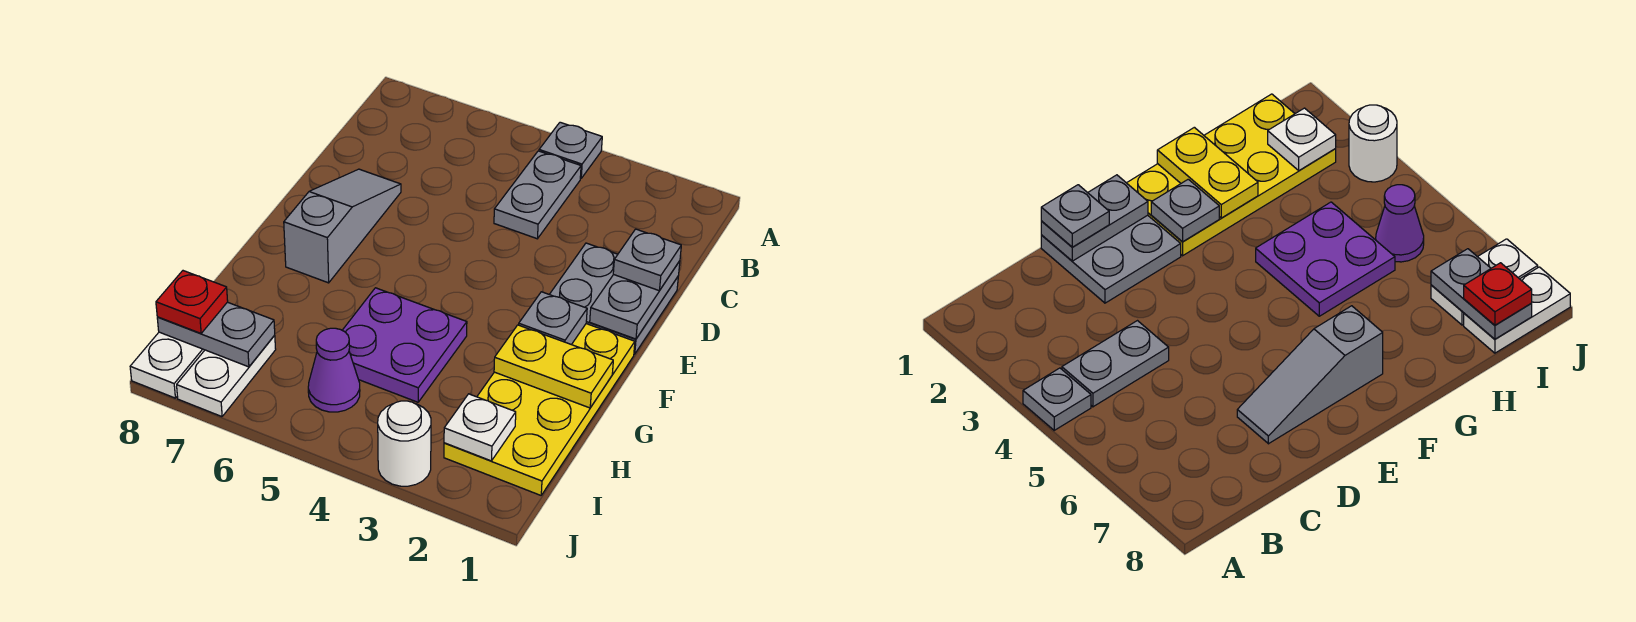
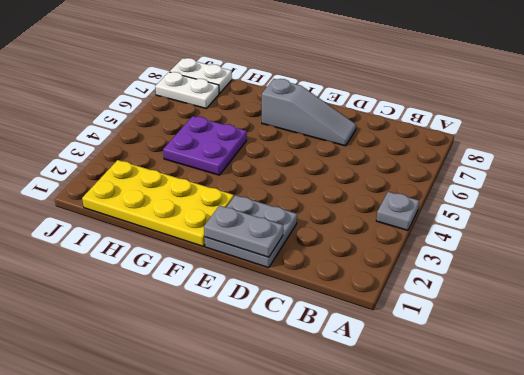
none -> grey plate B4:C4 level 1
none -> purple cone I5 level 1
none -> white round brick J3 level 1

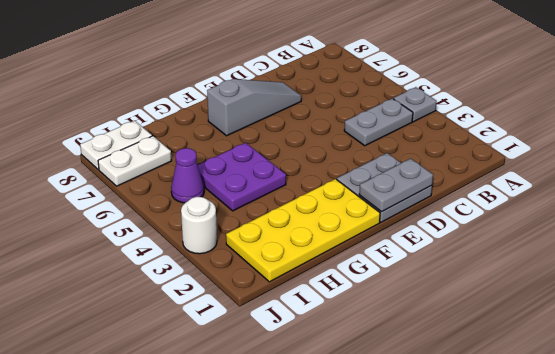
none -> grey plate F2 level 2
none -> yellow plate G1:G2 level 2
none -> white plate I2 level 2

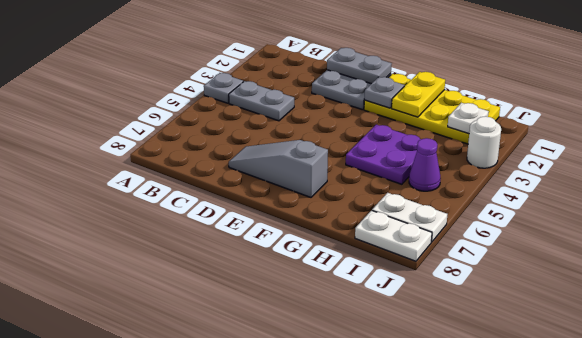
none -> grey plate I7:I8 level 2
none -> grey plate D1 level 3
none -> red plate I8 level 3

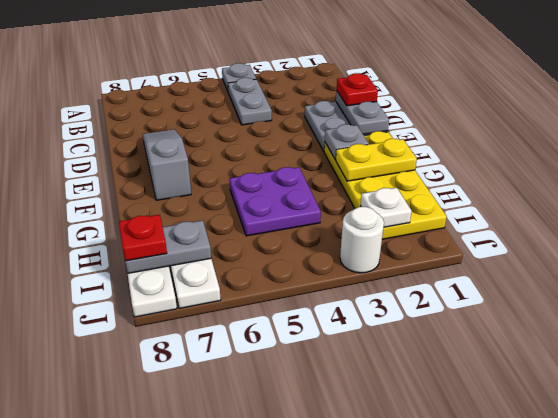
red plate D1 level 3 -> grey plate D1 level 3
none -> purple cone I5 level 1

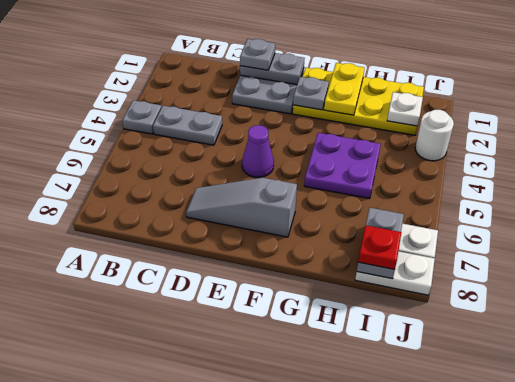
purple cone E5 level 1 -> purple cone I5 level 1

